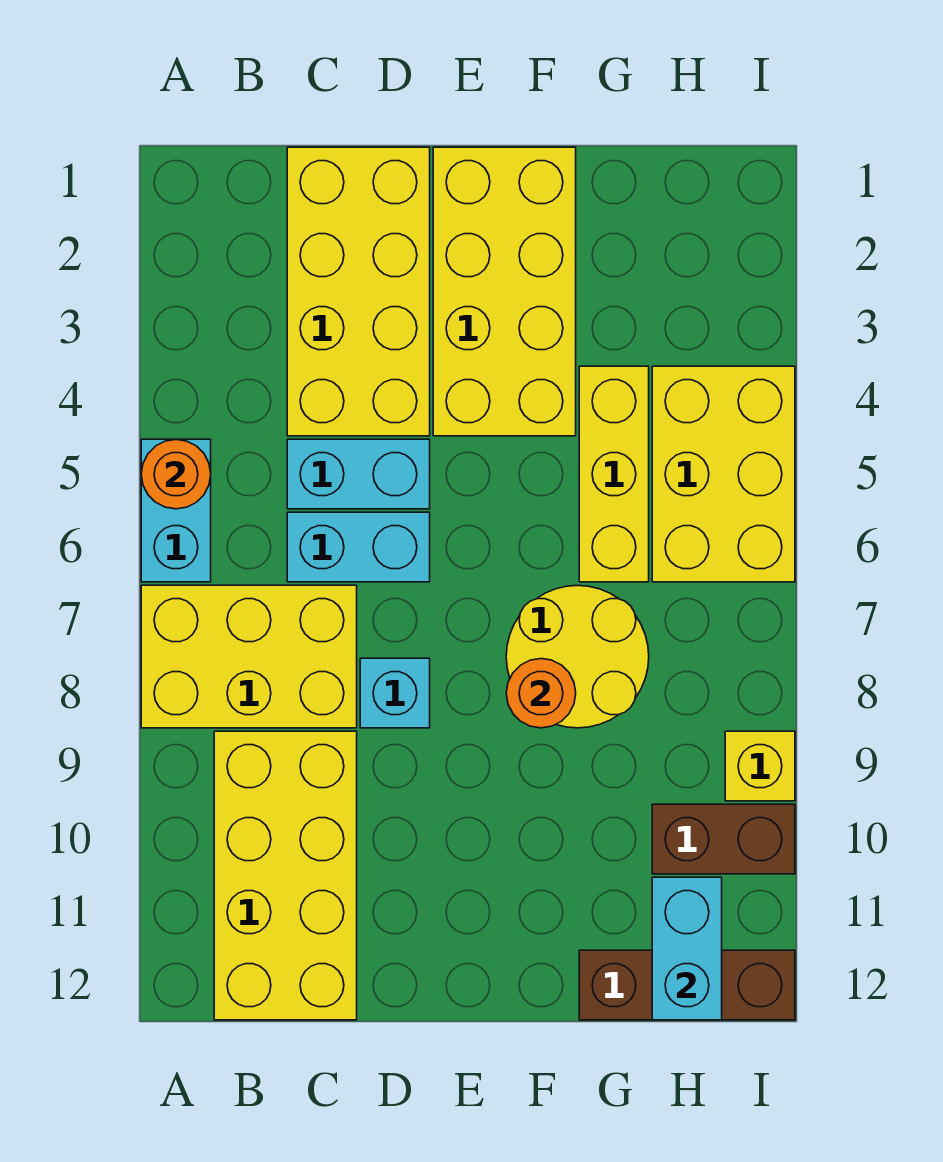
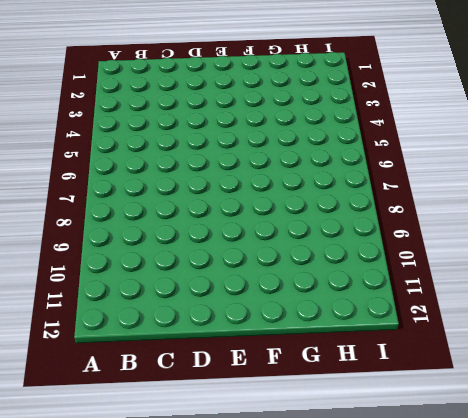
none -> cyan brick A5:A6 level 1
none -> yellow brick A7:C8 level 1
none -> yellow brick B9:C12 level 1

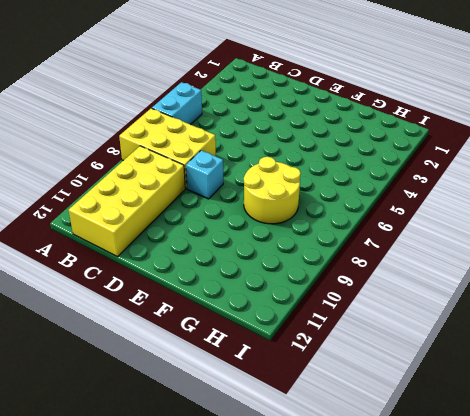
none -> yellow brick C1:D4 level 1
none -> cyan brick C5:D5 level 1
none -> cyan brick C6:D6 level 1

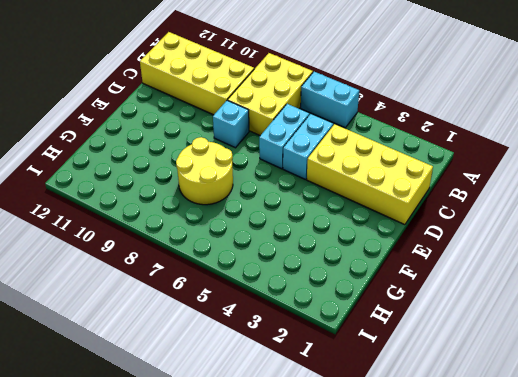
none -> yellow brick E1:F4 level 1
none -> yellow brick G4:G6 level 1
none -> brown brick G12:I12 level 1

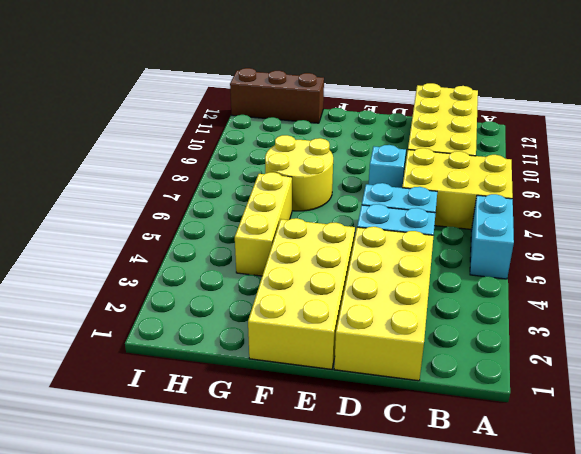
none -> yellow brick H4:I6 level 1
none -> brown brick H10:I10 level 1
none -> yellow brick I9 level 1

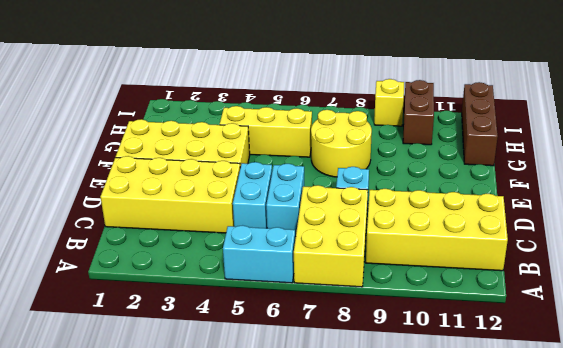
none -> yellow brick H4:I6 level 1
none -> orange round brick A5 level 2
none -> orange round brick F8 level 2

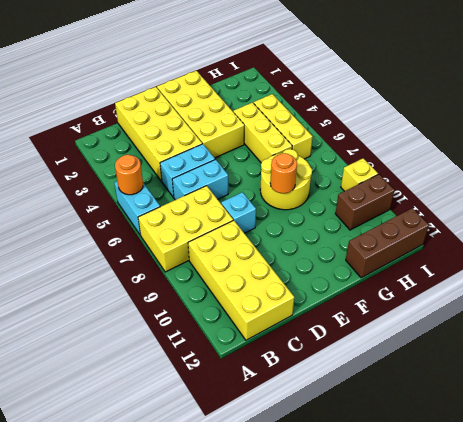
yellow brick H4:H6 level 1 -> yellow brick H4:I6 level 1
none -> cyan brick H11:H12 level 2

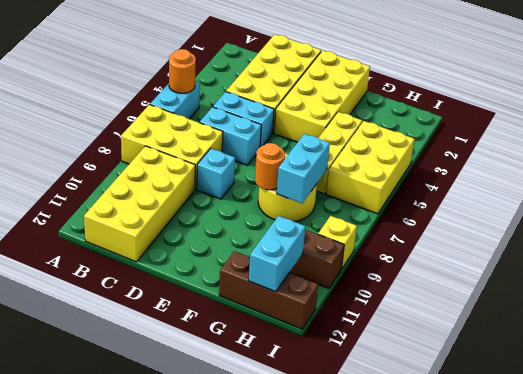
cyan brick G7:G8 level 2 -> none

